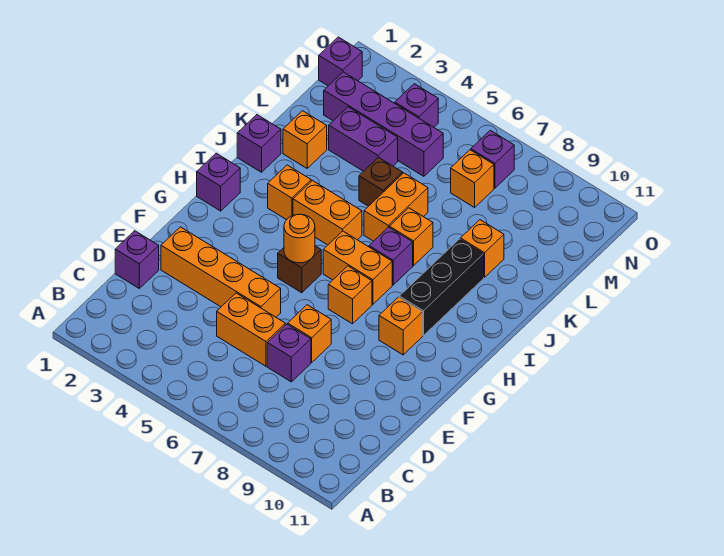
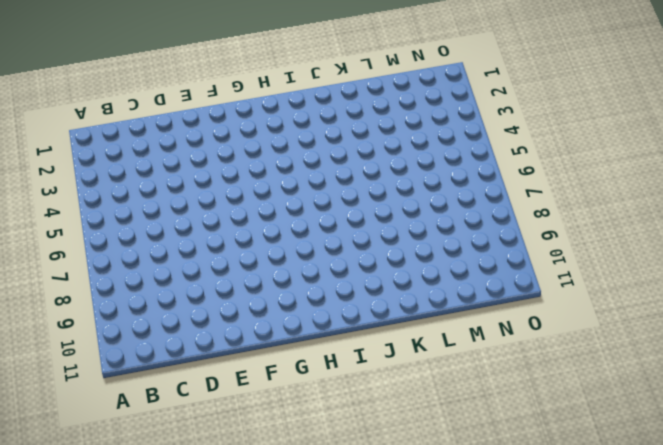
none -> purple brick D1 level 1
none -> orange brick D5:D6 level 1
none -> purple brick D7 level 1

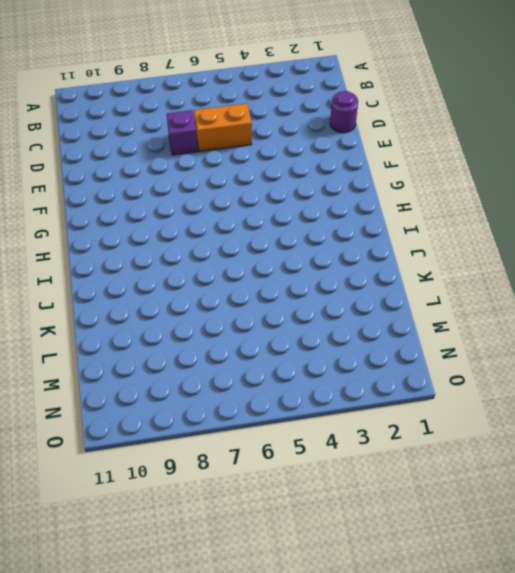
purple round brick D1 level 1 -> purple brick D1 level 1
none -> orange brick E2:E5 level 1
none -> orange brick E7 level 1
none -> brown brick G5 level 1

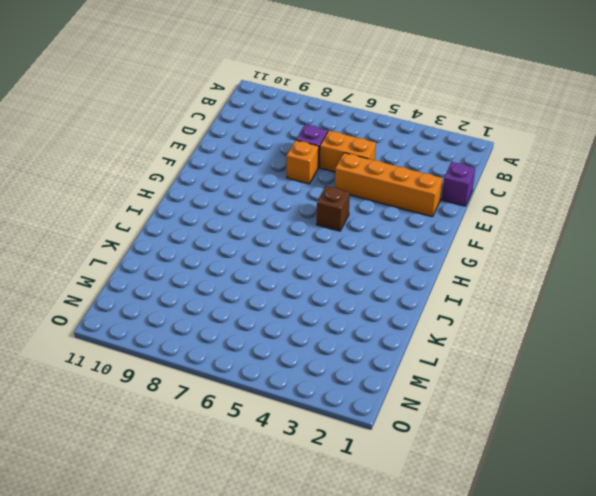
none -> orange brick G7 level 1
none -> orange brick G9 level 1
none -> purple brick H1 level 1

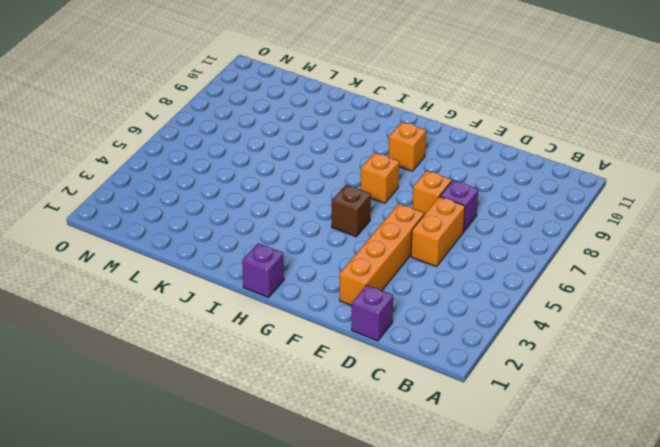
none -> orange brick H6:H7 level 1
none -> black brick H9:J9 level 1
none -> orange brick I3 level 1

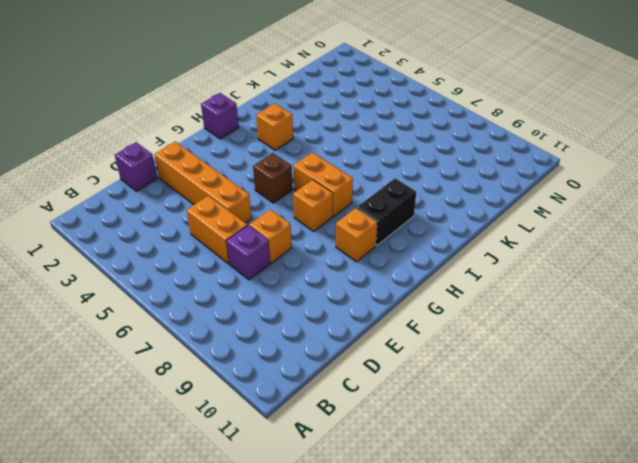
black brick H9:I9 level 1 -> black brick H9:J9 level 1
none -> orange brick I4:I5 level 1
none -> purple brick I7 level 1
none -> purple brick J1 level 1

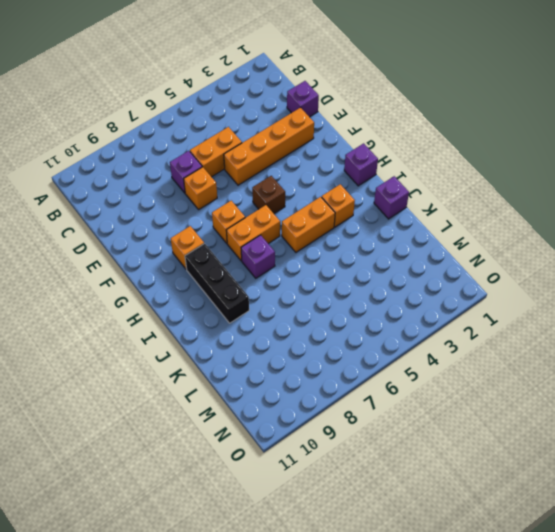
none -> orange brick J6:K6 level 1
none -> orange brick J7 level 1
none -> orange brick K2 level 1

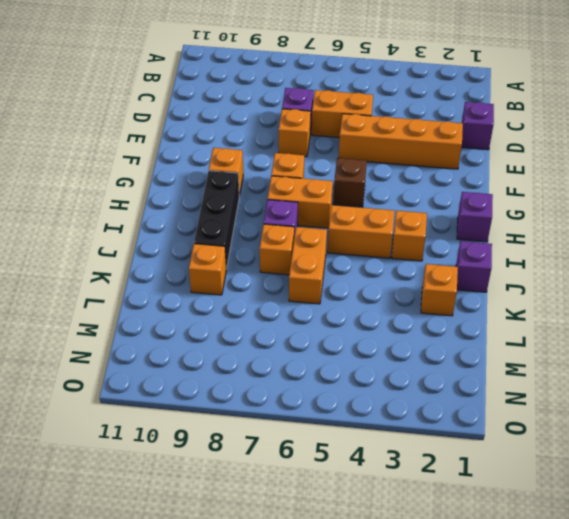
none -> brown brick K5 level 1
none -> purple brick L3:L4 level 1
none -> purple brick M2:M5 level 1

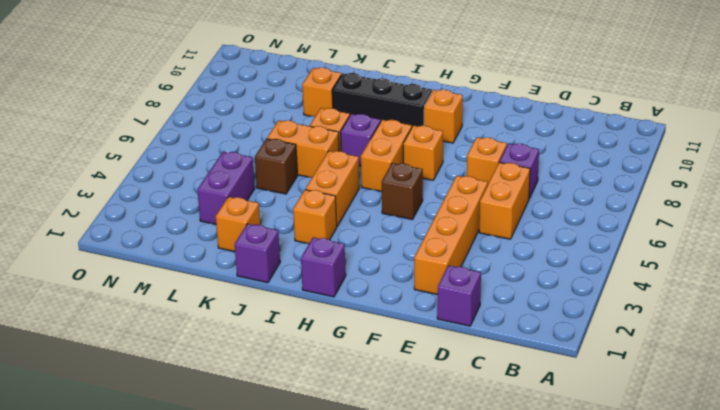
none -> purple brick M2:M5 level 1
none -> orange brick M7 level 1
none -> purple brick N1 level 1

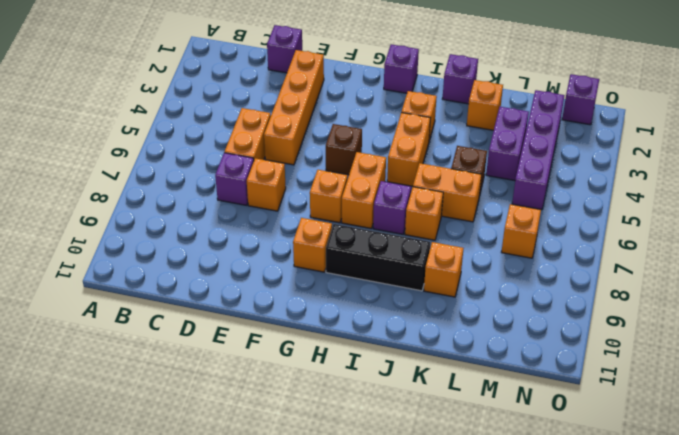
none -> purple brick N4 level 1
none -> purple brick N7 level 1
none -> orange round brick G5 level 2

